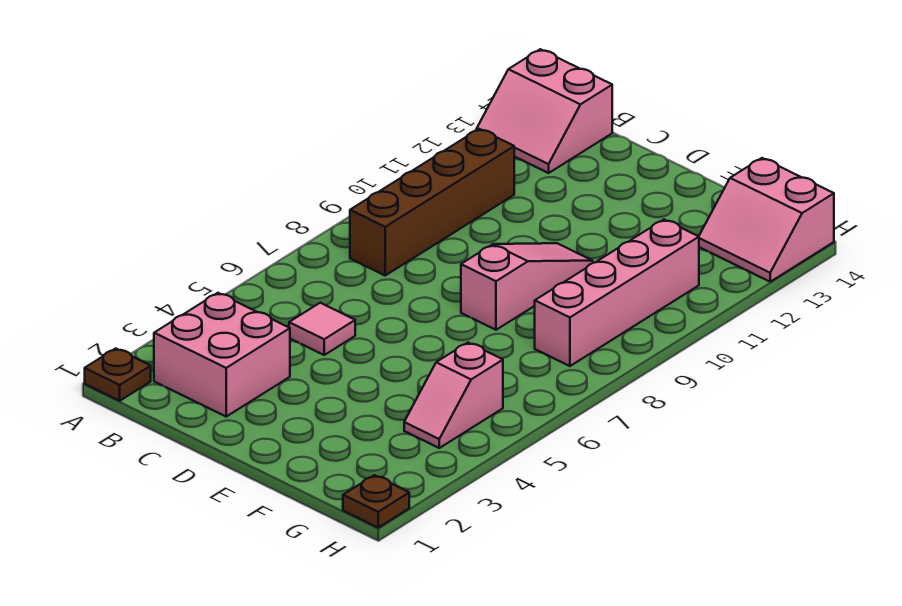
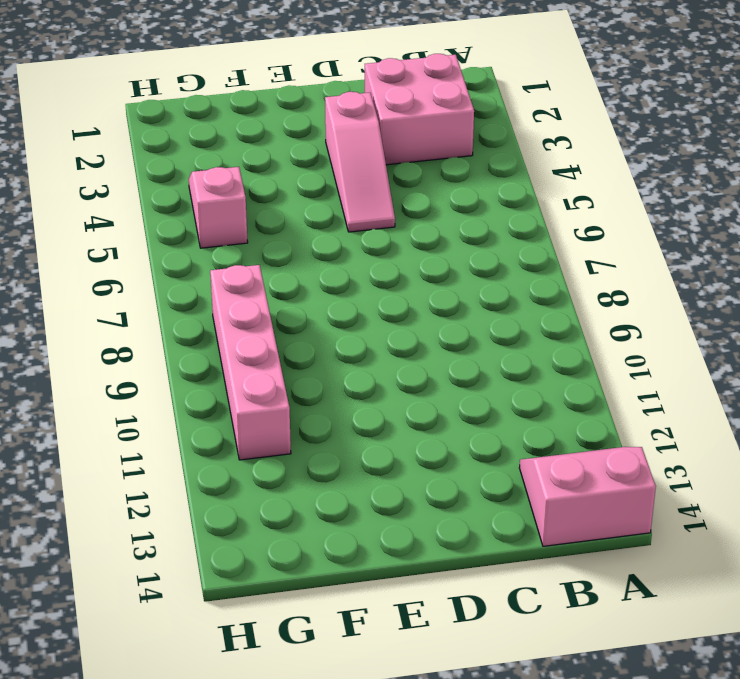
pink slope D3:D5 level 1 top 3 -> pink slope E8:E10 level 1 top 8
none -> brown plate A1 level 1
none -> brown brick B8:B11 level 1

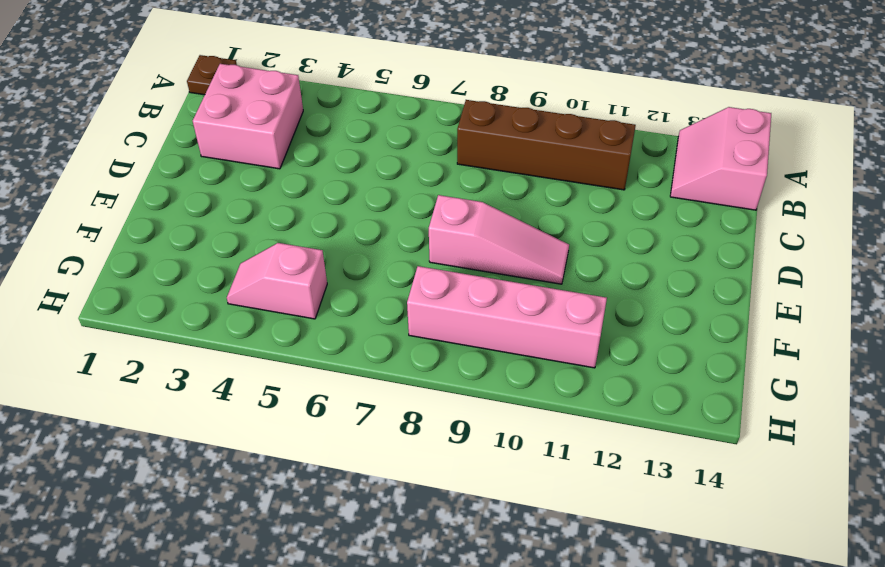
none -> pink tile C5 level 1
none -> pink slope G13:H14 level 1 top 14

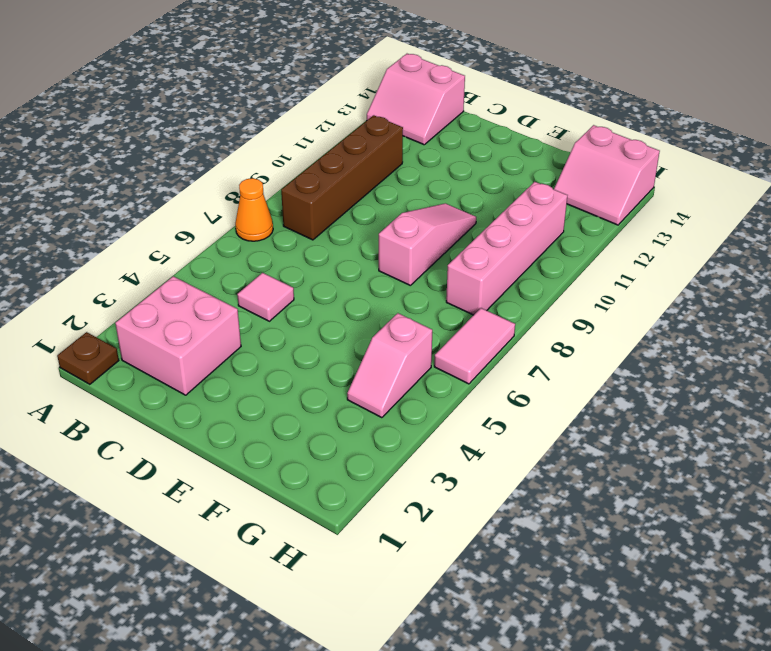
orange cone A7 level 1 -> none
pink tile H6:H7 level 1 -> none
none -> brown plate H1 level 1

